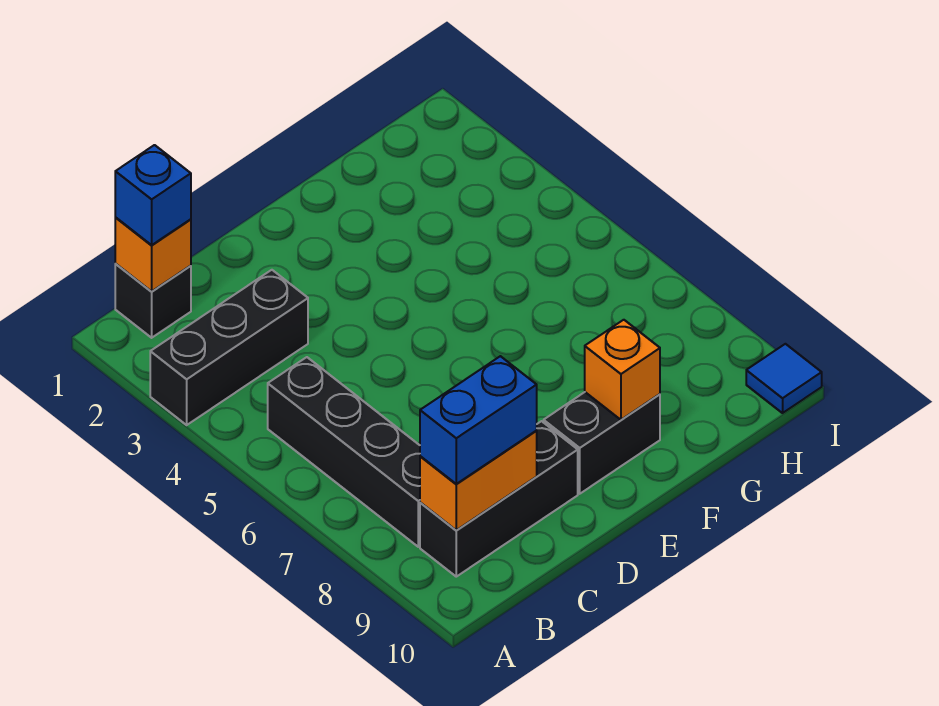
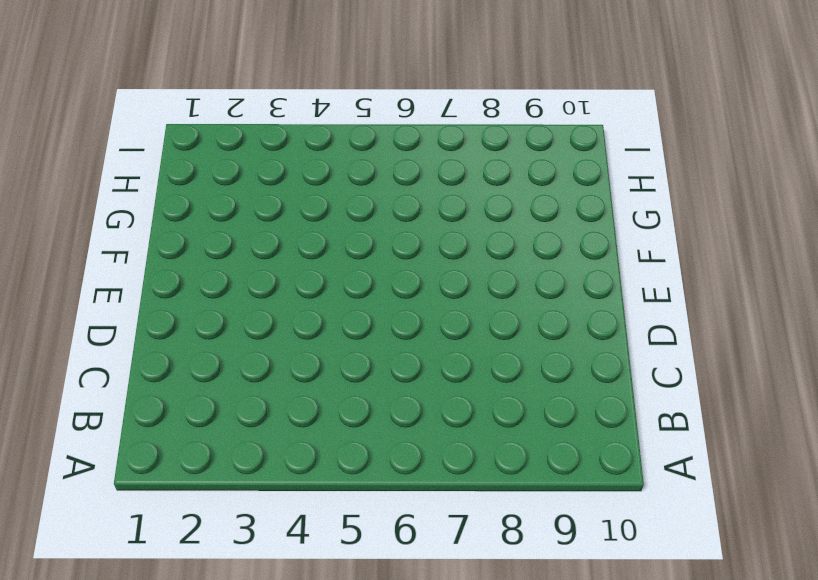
none -> black brick A3:C3 level 1
none -> black brick B1 level 1

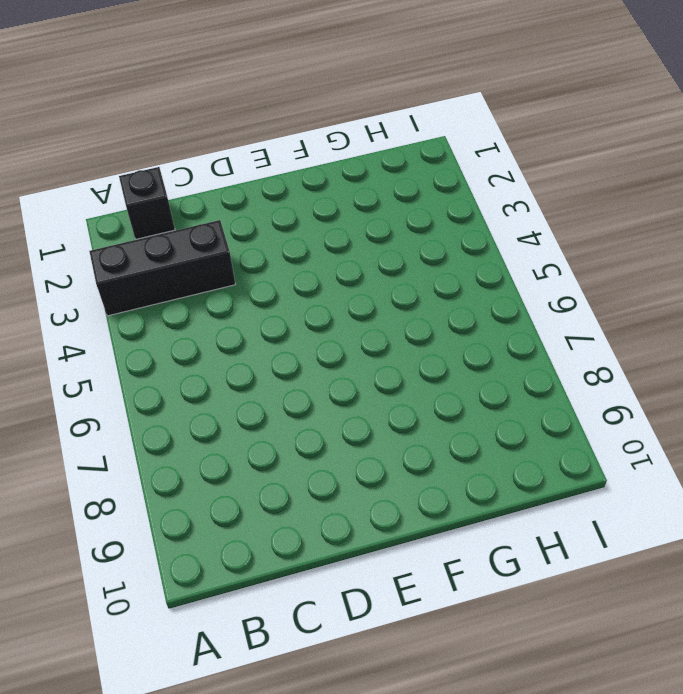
none -> black brick B5:B8 level 1
none -> black brick B9:D9 level 1

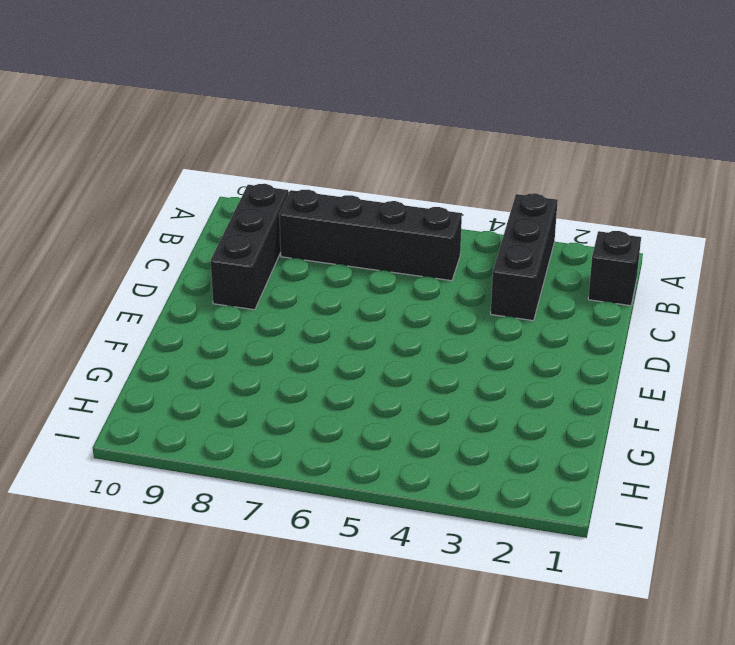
none -> black brick E9:F9 level 1
none -> blue tile I10 level 1

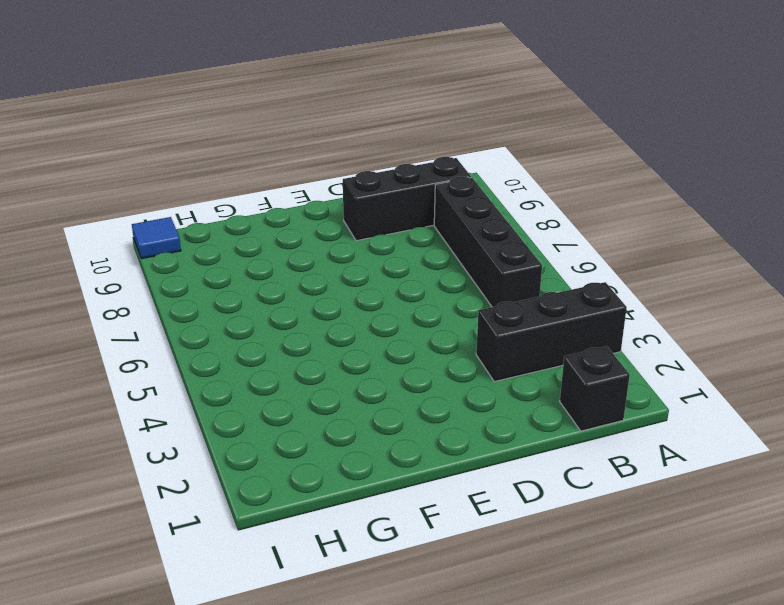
none -> black brick E9:F9 level 1
none -> orange brick B1 level 2

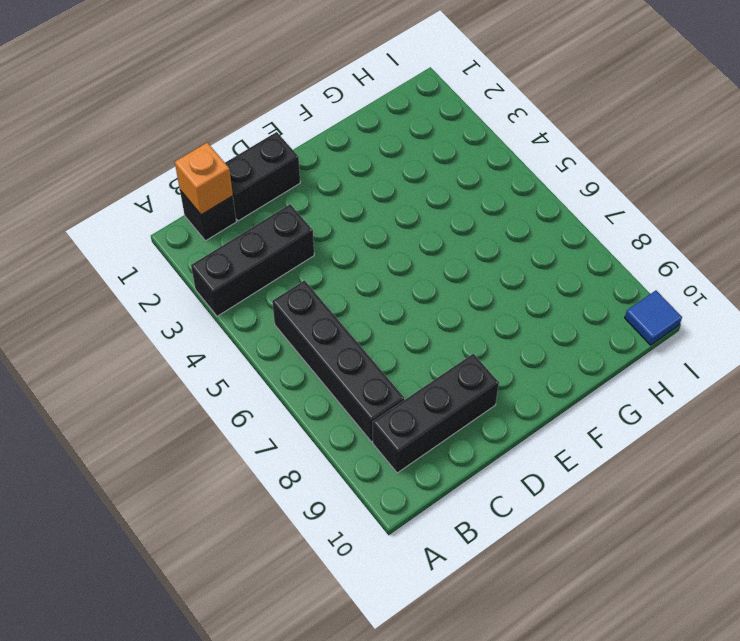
black brick C1:D1 level 1 -> black brick E9:F9 level 1
none -> orange brick B9:C9 level 2
none -> orange brick F9 level 2

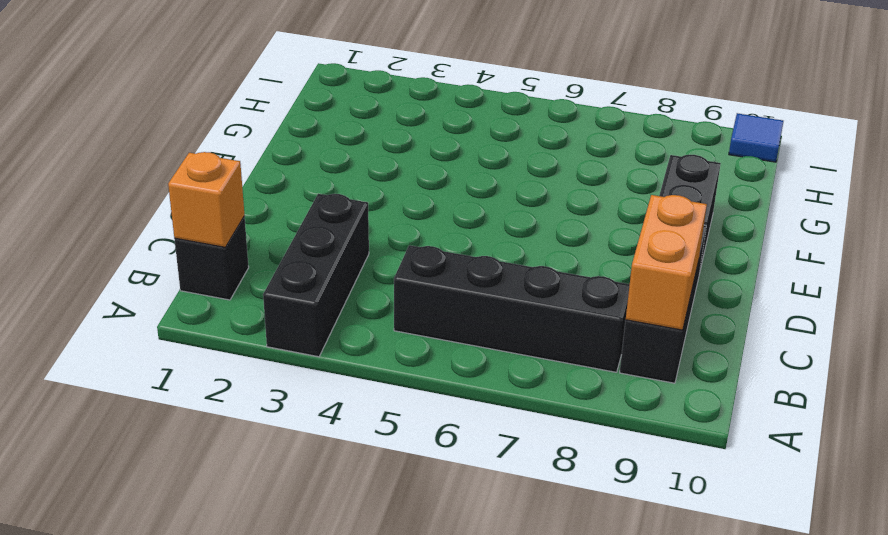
none -> orange brick F9 level 2
none -> blue brick B1 level 3

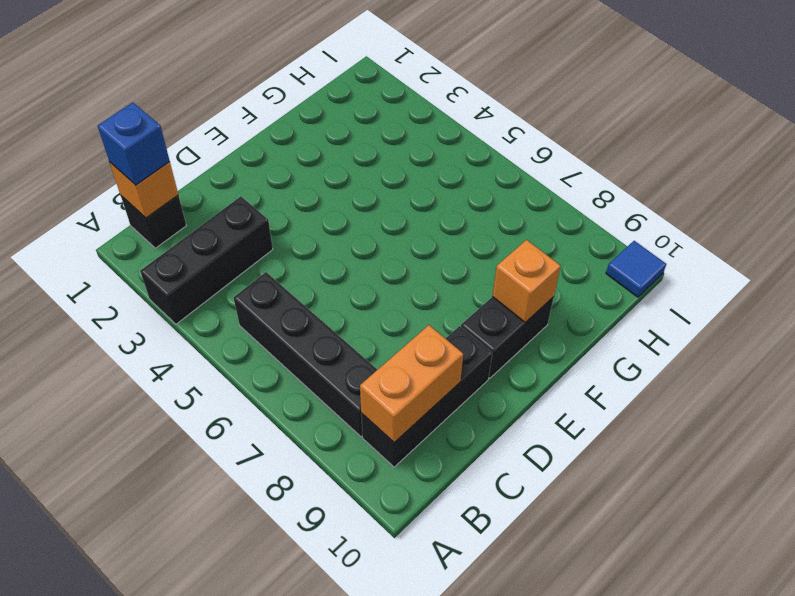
none -> blue brick B9:C9 level 3

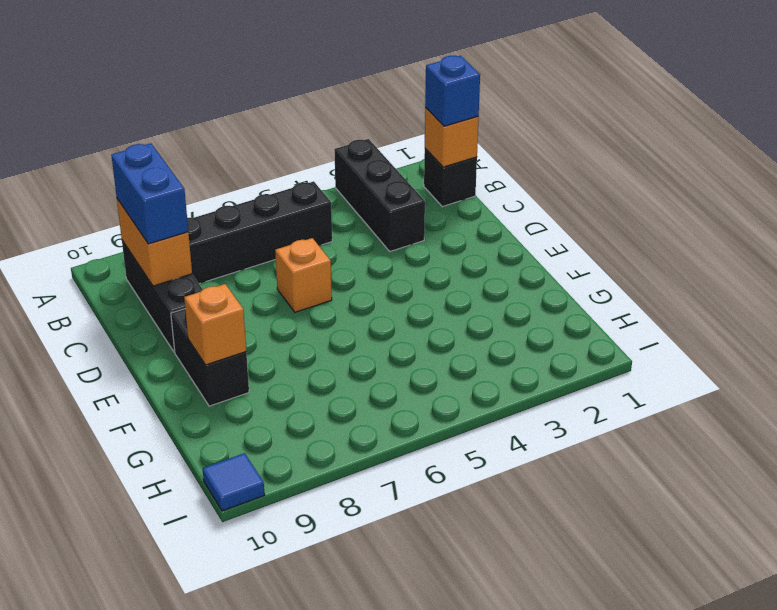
orange brick D6 level 1 -> none

